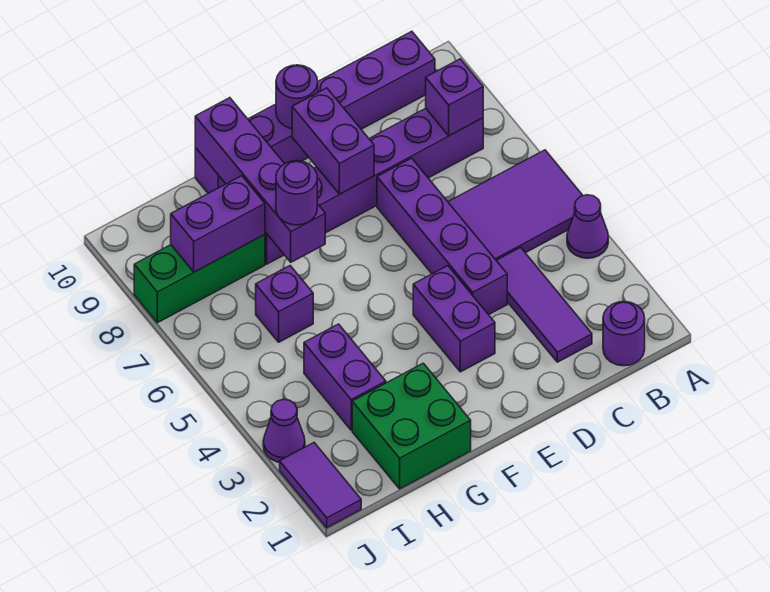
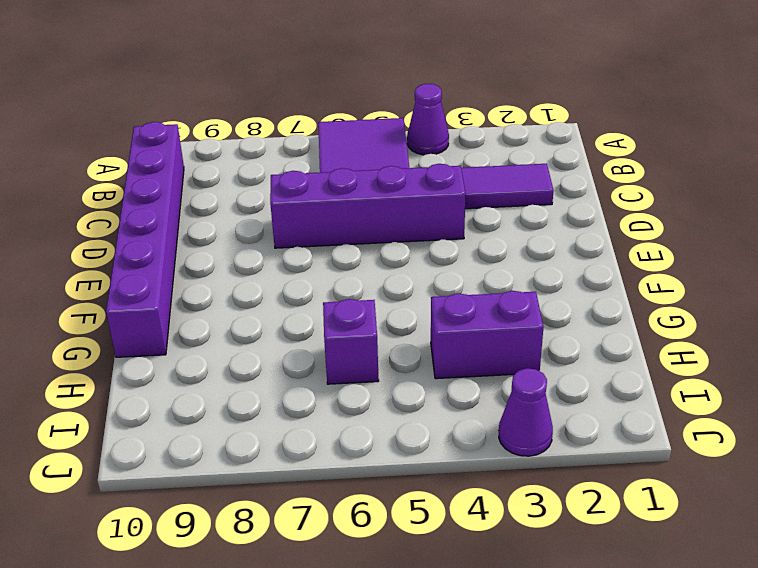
none -> purple round brick B1 level 1
none -> purple brick B8:G8 level 1
none -> purple brick E3:E4 level 1

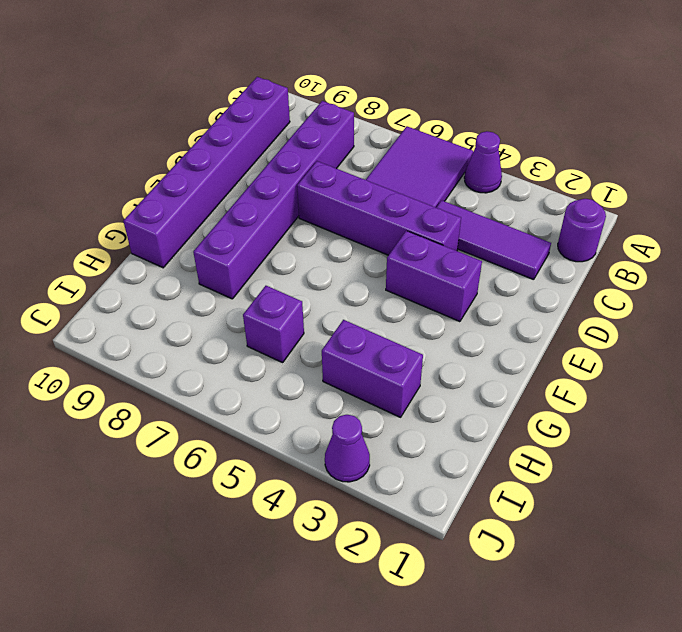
none -> green brick G1:H2 level 1
none -> green brick H8:J8 level 1
none -> purple tile J1:J2 level 1

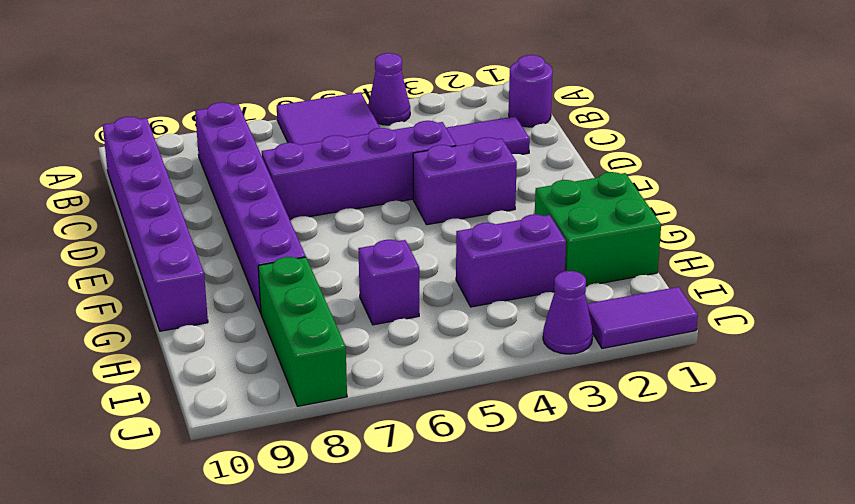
none -> purple brick B8 level 2
none -> purple brick E8:E9 level 2
none -> purple round brick E10 level 2

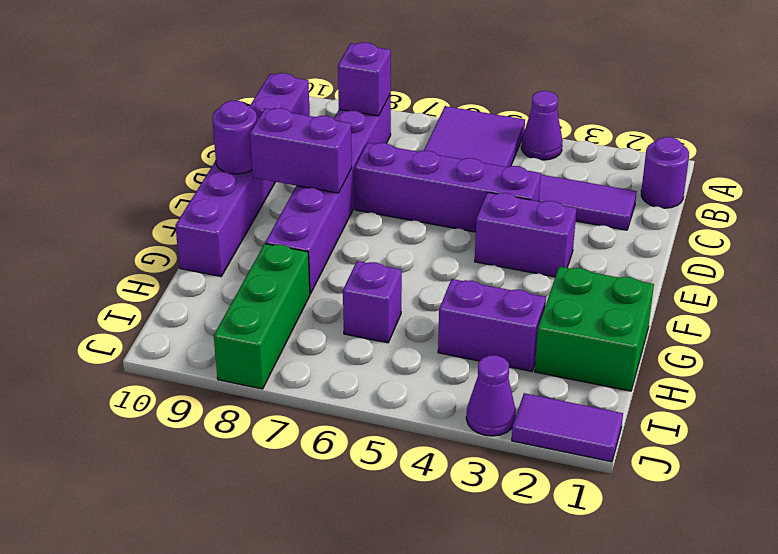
none -> purple brick G7:G10 level 2
none -> purple brick H8:I8 level 2
none -> purple round brick G7 level 3

